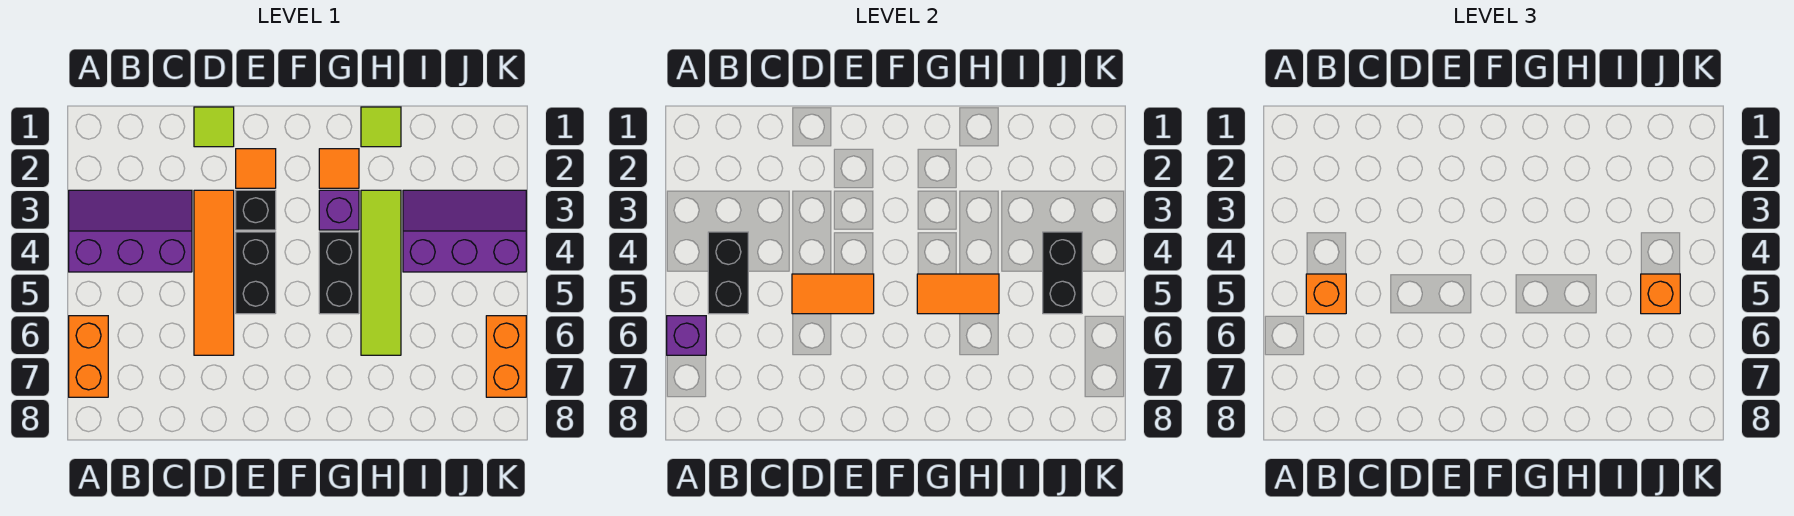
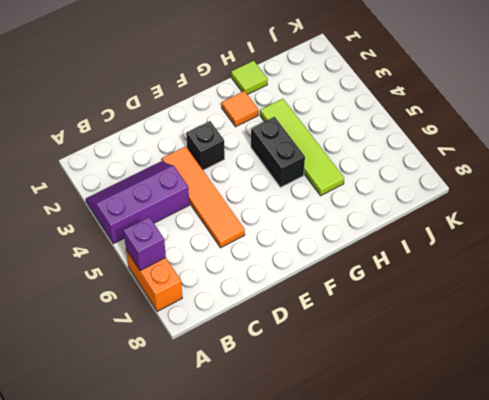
none -> lime tile D1 level 1
none -> orange tile E2 level 1
none -> black brick E4:E5 level 1

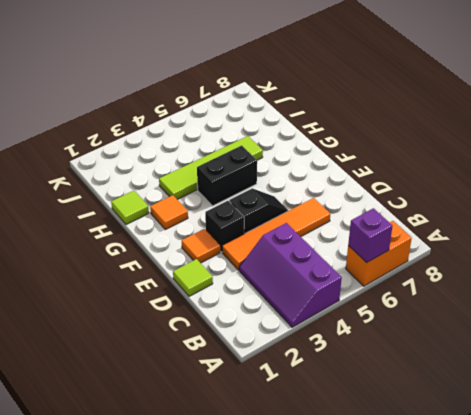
black slope E4:E5 level 1 top 4 -> black brick E4:E5 level 1
none -> purple brick G3 level 1
none -> purple slope I3:K4 level 1 top 4
none -> orange brick K6:K7 level 1

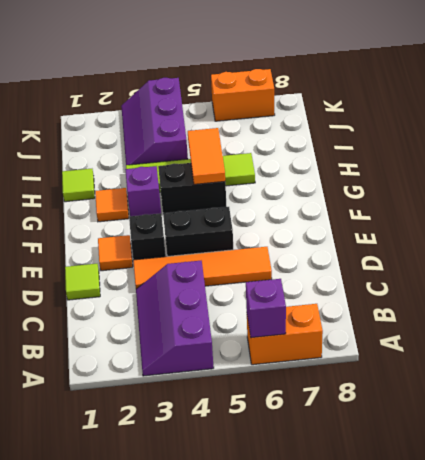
none -> black brick B4:B5 level 2
none -> orange tile D5:E5 level 2
none -> black brick J4:J5 level 2

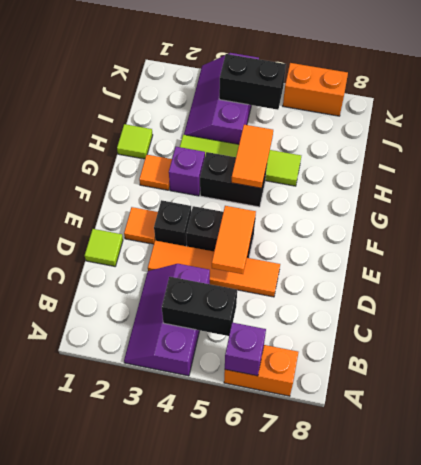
none -> orange brick B5 level 3
none -> orange brick J5 level 3

